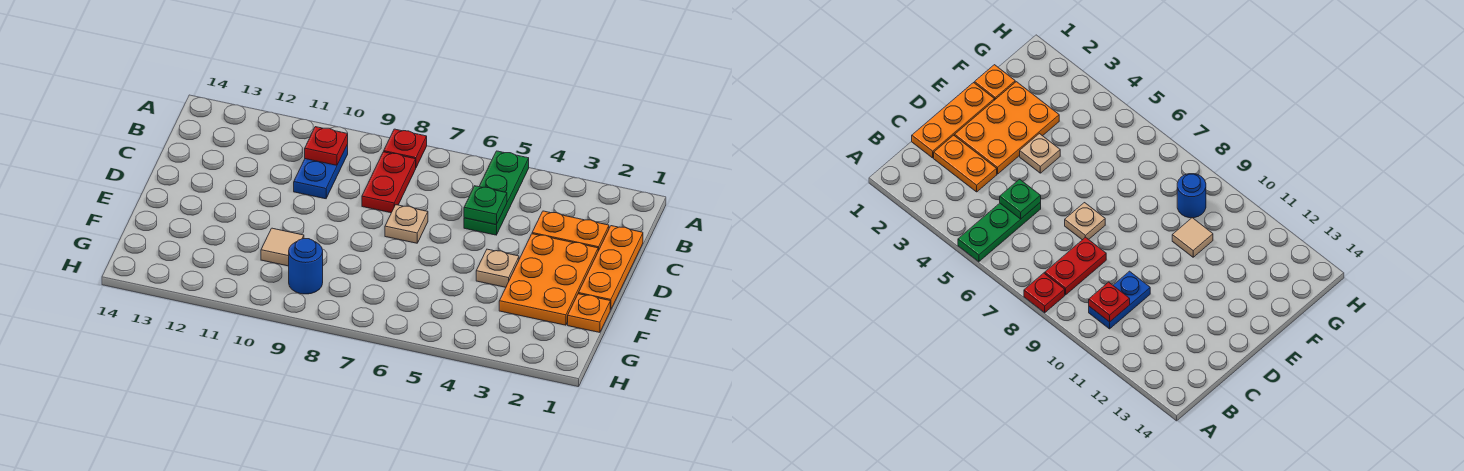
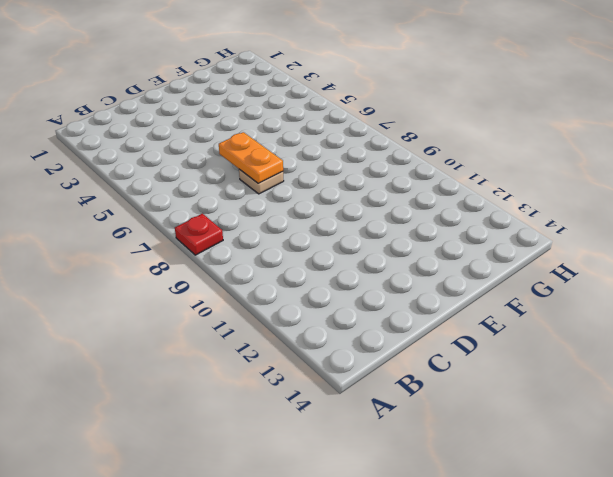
orange plate D6:D7 level 2 -> orange plate C2:C3 level 1
none -> green plate A5:C5 level 1
none -> red plate B8:C8 level 1
none -> blue plate B10:C10 level 1

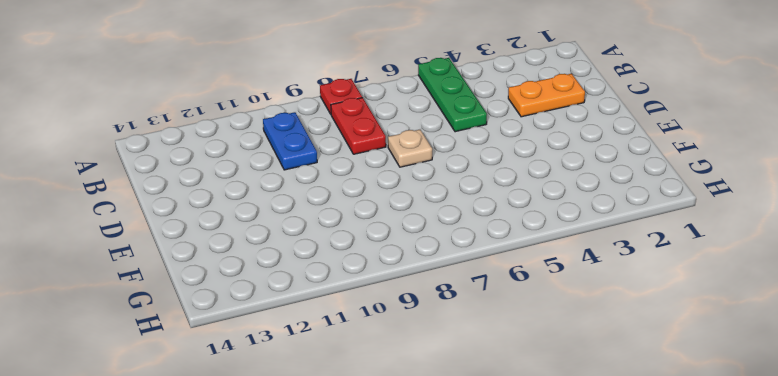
none -> orange plate C1:E1 level 1
none -> orange plate D2:F3 level 1
none -> tan plate E4 level 1

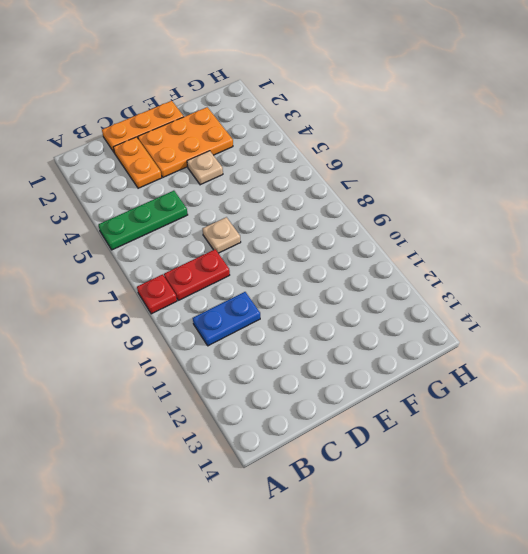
none -> orange plate F1 level 1
none -> tan tile F10 level 1
none -> blue round brick G9 level 1

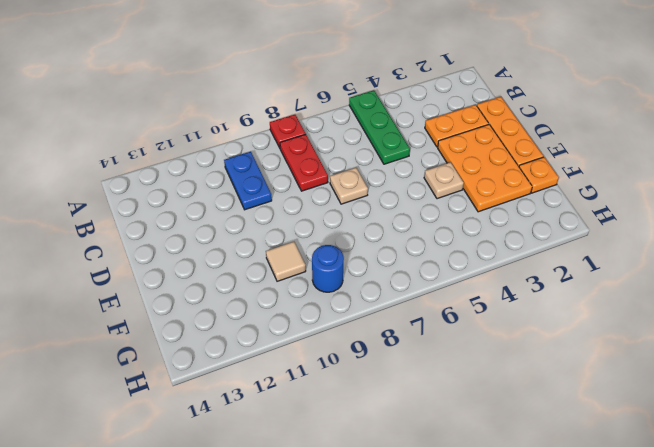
none -> red plate B10 level 2
none -> green plate C5 level 2

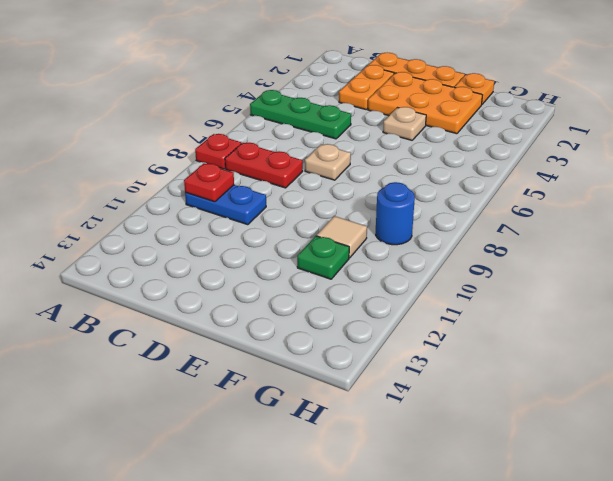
green plate F11 level 1 -> green plate C5 level 2

